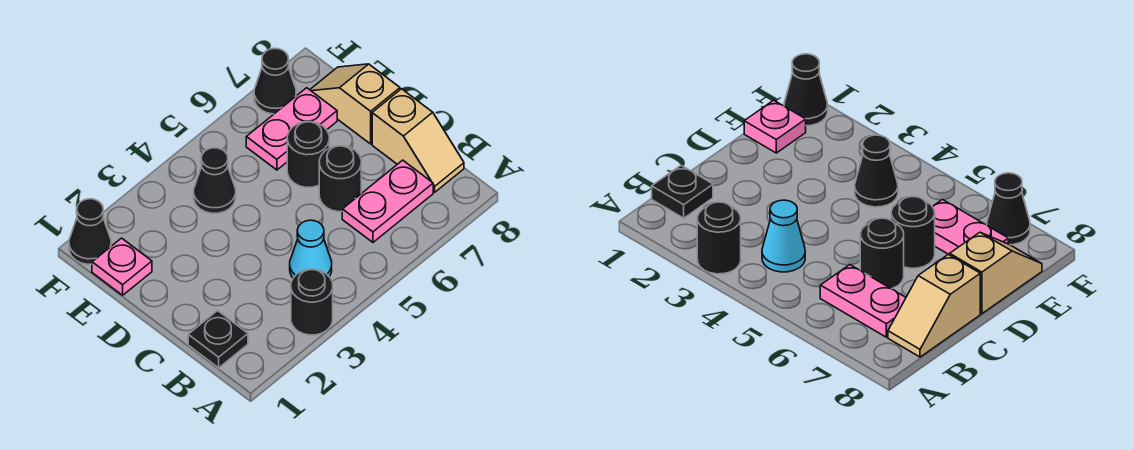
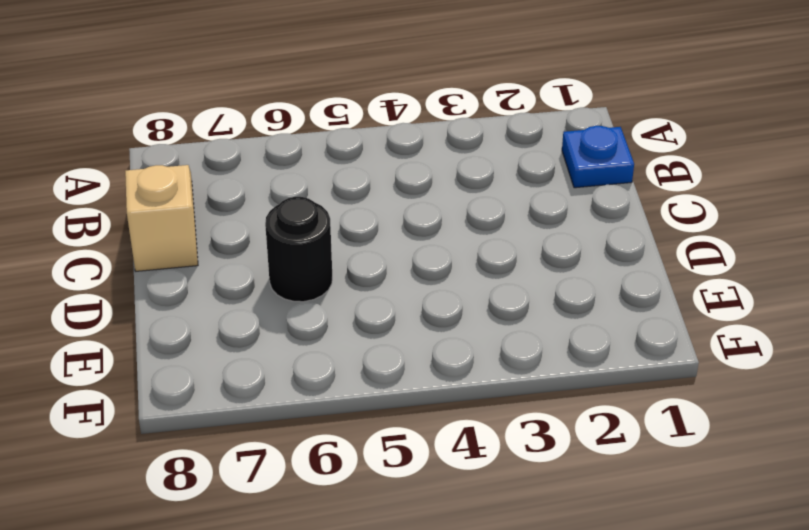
blue plate B1 level 1 -> black plate B1 level 1
none -> black round brick A3 level 1
none -> cyan cone B4 level 1
none -> pink plate B6:B7 level 1

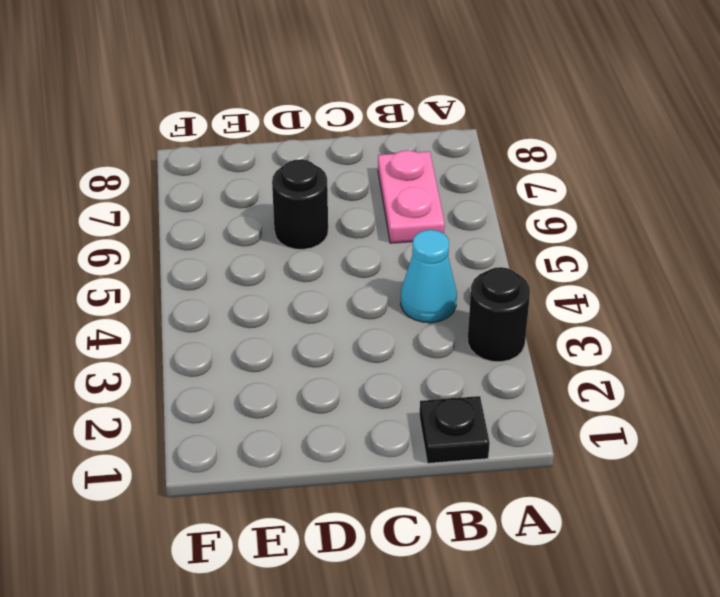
none -> tan slope B8:C8 level 1 top C
none -> black round brick C6 level 1
none -> tan slope D8:E8 level 1 top D

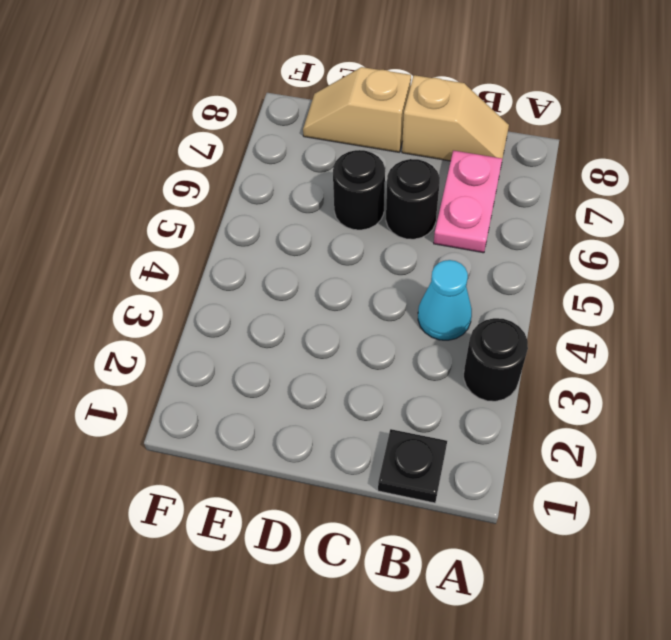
none -> pink plate E1 level 1
none -> black cone E4 level 1
none -> pink plate E6:E7 level 1

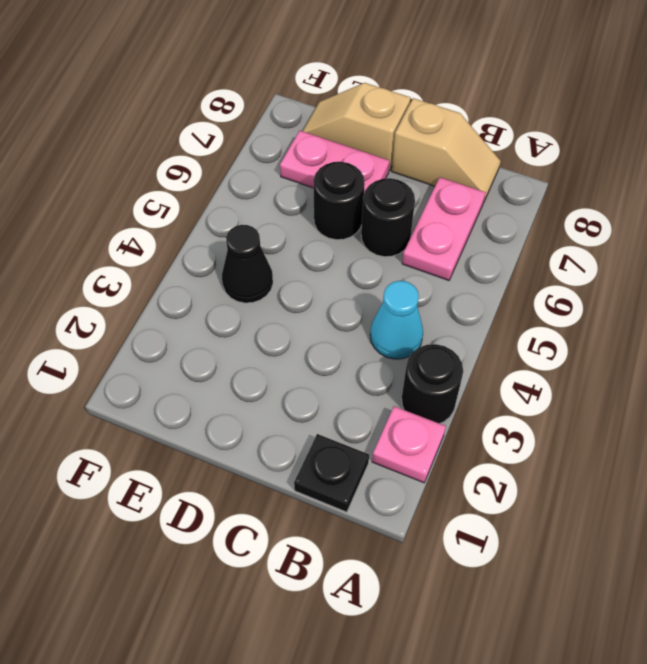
pink plate A2 level 1 -> pink plate E1 level 1
pink plate D7:E7 level 1 -> pink plate E6:E7 level 1
none -> black cone F1 level 1
none -> black cone F7 level 1

